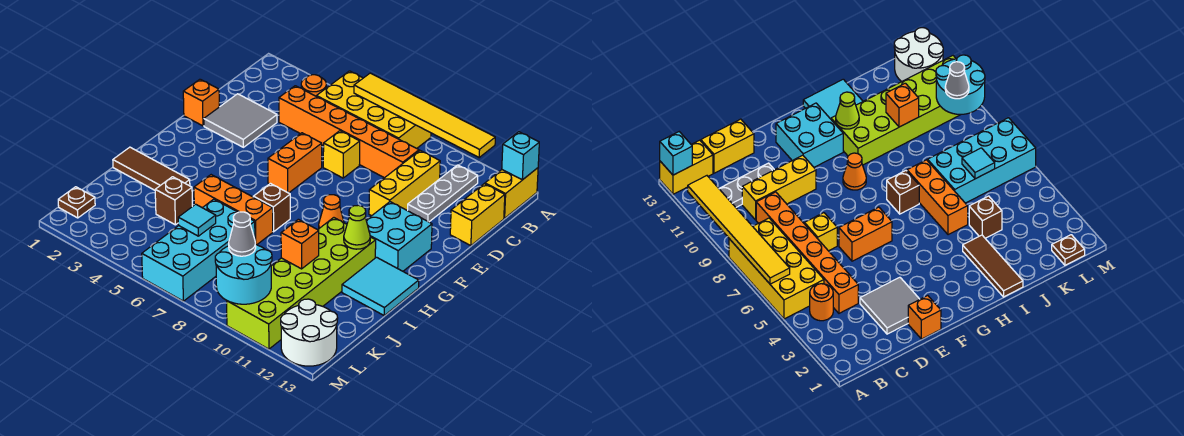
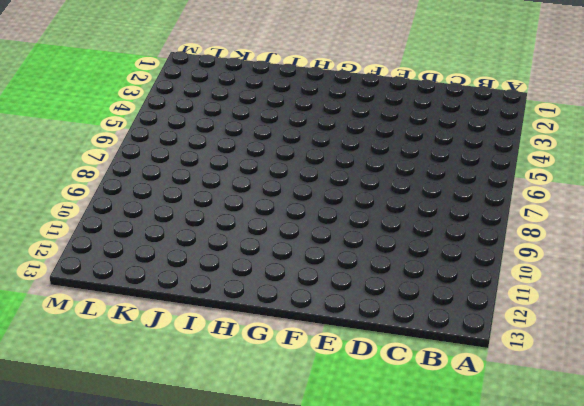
none -> yellow brick A5:B8 level 1
none -> yellow brick A13:B13 level 1
none -> orange round brick B4 level 1

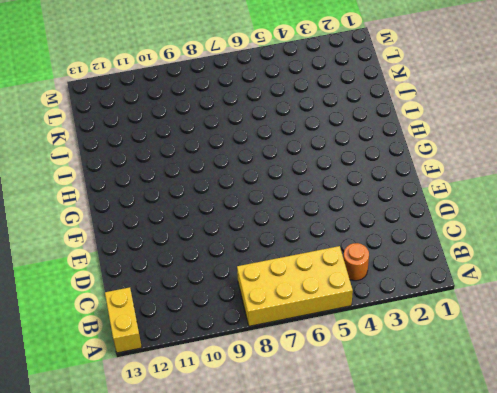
none -> grey plate B11:D11 level 1
none -> orange brick C4:C9 level 1
none -> yellow brick C10:E10 level 1

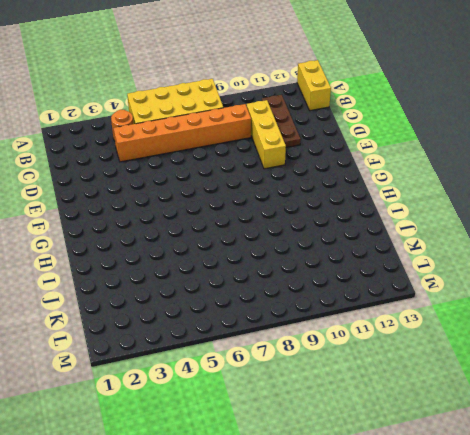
brown plate B11:D11 level 1 -> grey plate B11:D11 level 1
none -> yellow brick C13:D13 level 1
none -> grey tile D2:E3 level 1
none -> yellow brick D7 level 1

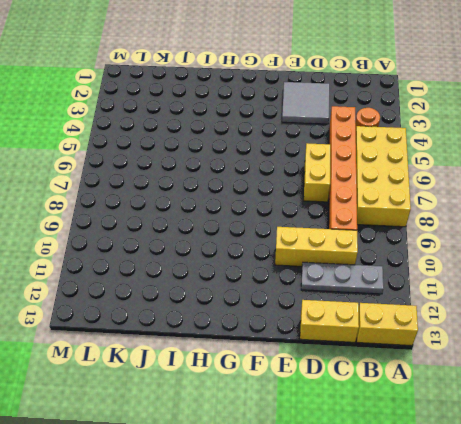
yellow brick D6:D7 level 1 -> yellow brick D7 level 1
none -> orange brick E1 level 1
none -> orange brick E6:F6 level 1
none -> cyan brick F11:G12 level 1

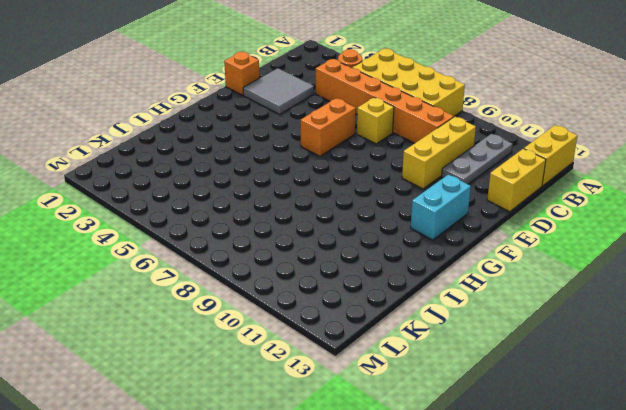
cyan brick F12:G12 level 1 -> cyan brick F11:G12 level 1
none -> orange cone G9 level 1
none -> brown brick H7 level 1
none -> lime brick H10:M11 level 1

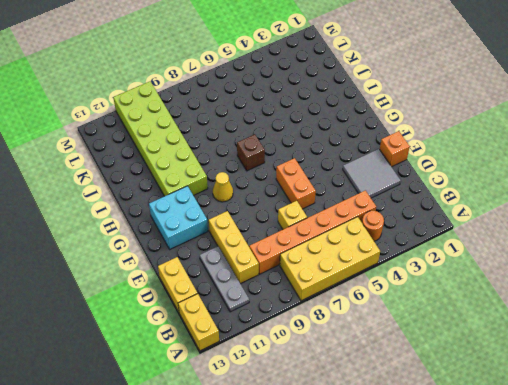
yellow cone G9 level 1 -> orange cone G9 level 1
none -> cyan tile H12:I13 level 1
none -> brown tile I1:I3 level 1
none -> orange brick I5:I7 level 1

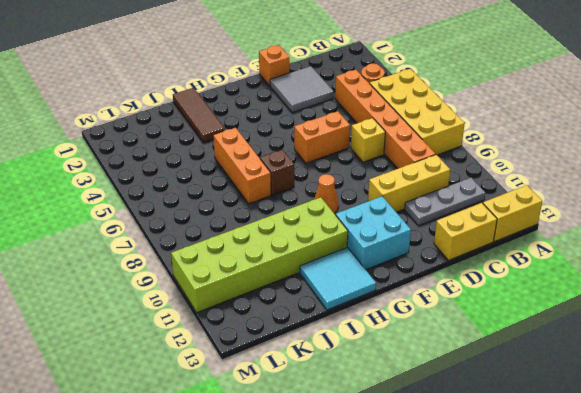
none -> brown brick J4 level 1
none -> cyan brick J6:M7 level 1
none -> brown plate L1 level 1

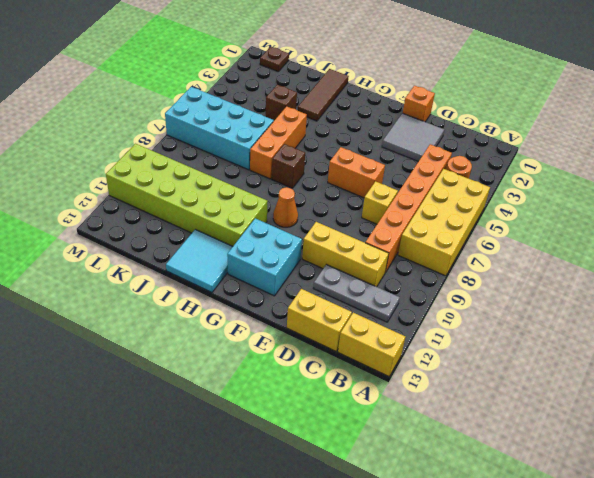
none -> white round brick L12:M13 level 1
none -> yellow tile A6:A11 level 2
none -> cyan brick A13 level 2

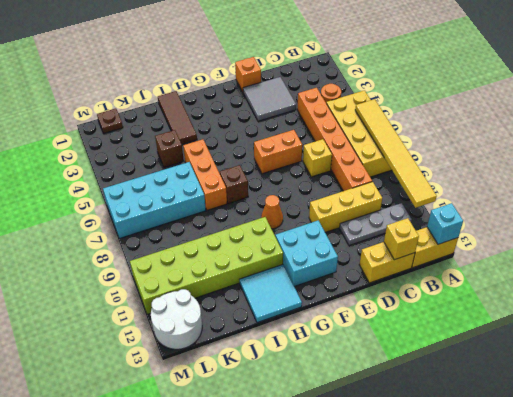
yellow brick C13 level 2 -> none
none -> lime cone H11 level 2
none -> orange brick J10 level 2
none -> cyan tile K6 level 2

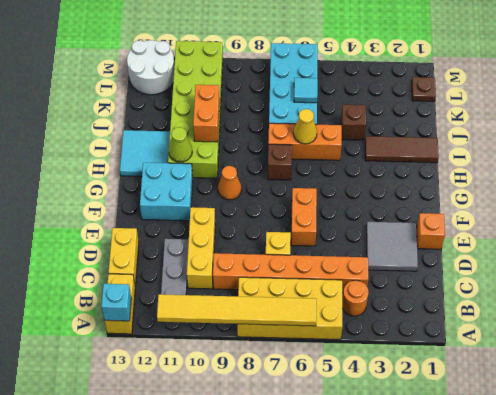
yellow cone I6 level 2 -> none
orange brick I10:J10 level 2 -> orange brick J10 level 2
none -> cyan round brick L9:M10 level 2
none -> grey cone L9 level 3

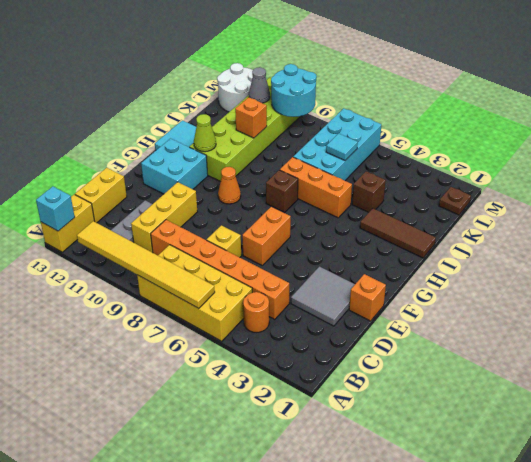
grey cone L11 level 2 -> grey cone L9 level 3

